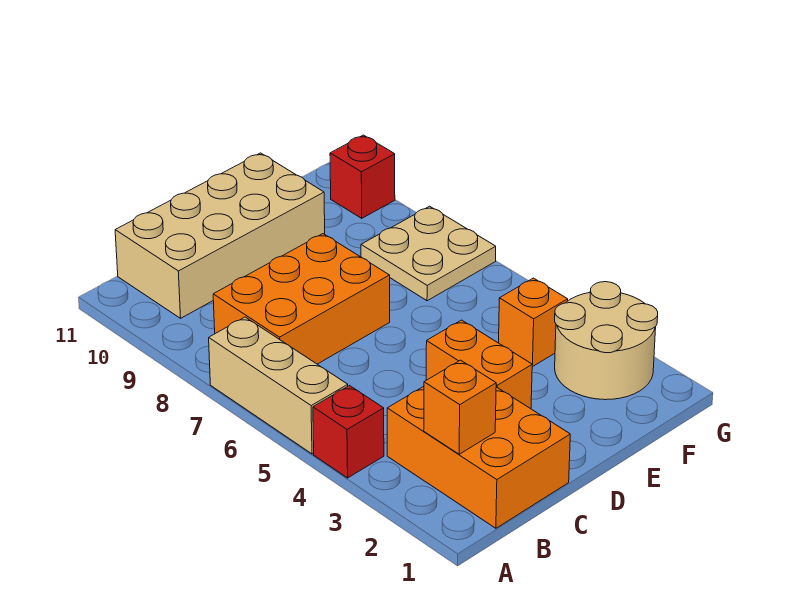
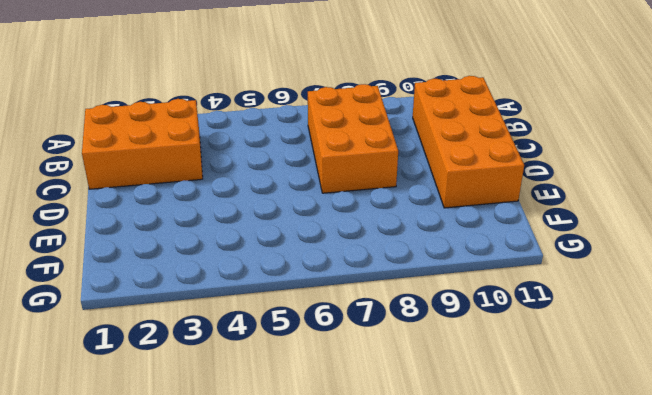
orange brick B10:E11 level 1 -> tan brick B10:E11 level 1
none -> red brick A4 level 1
none -> tan brick A5:A7 level 1

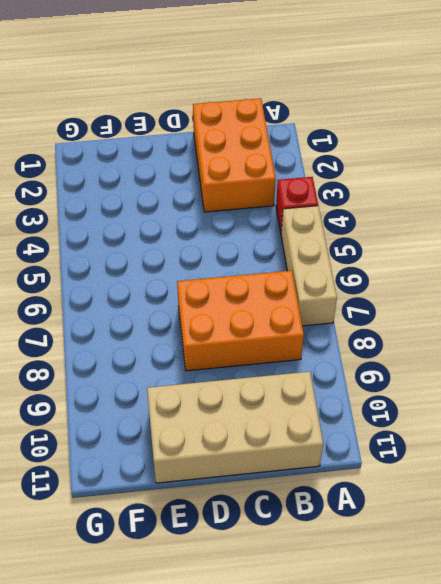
none -> orange brick D3:D4 level 1
none -> tan round brick F2:G3 level 1

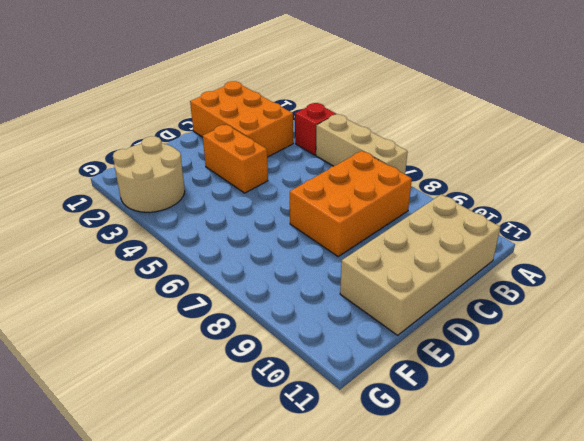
none -> orange brick F4 level 1
none -> tan plate F7:G8 level 1

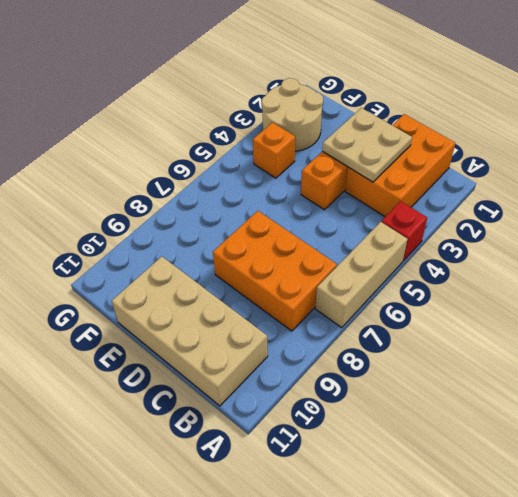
tan plate C2:D3 level 2 -> tan plate F7:G8 level 1
none -> red brick G10 level 1
none -> orange brick B2 level 2

